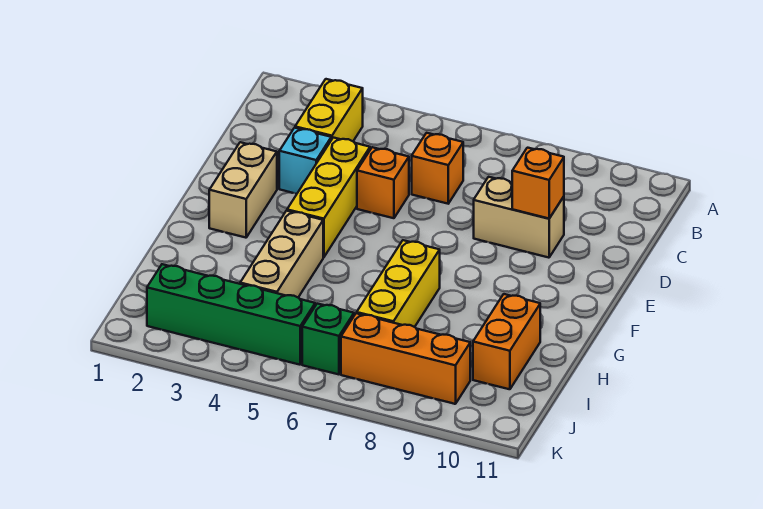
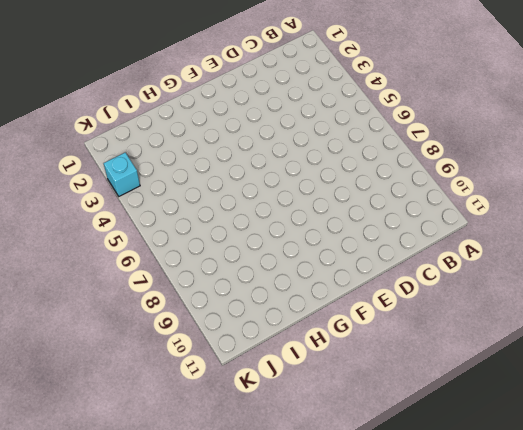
cyan brick K3 level 1 -> cyan brick D3 level 1
none -> yellow brick B3:C3 level 1
none -> orange brick C6 level 1
none -> yellow brick D4:F4 level 1

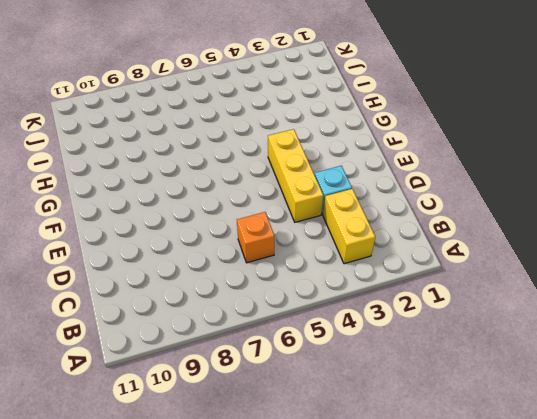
none -> orange brick D5 level 1
none -> tan brick D8:D9 level 1
none -> tan brick E2:F2 level 1

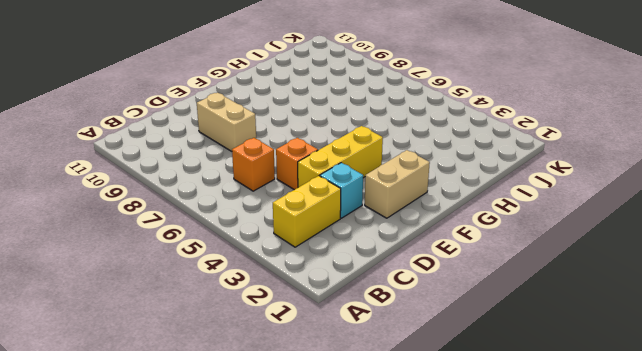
none -> tan brick G4:I4 level 1
none -> yellow brick G7:I7 level 1
none -> orange brick H10:I10 level 1

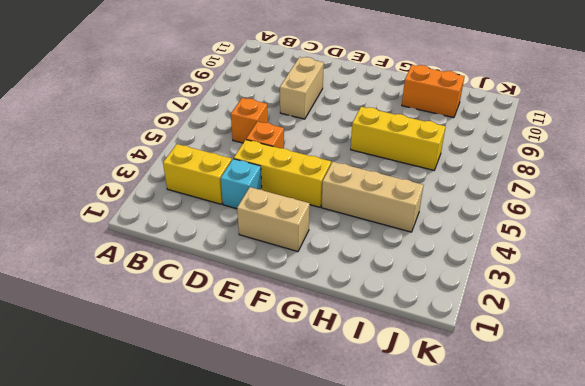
none -> green brick J2:J5 level 1
none -> green brick J6 level 1
none -> orange brick J7:J9 level 1

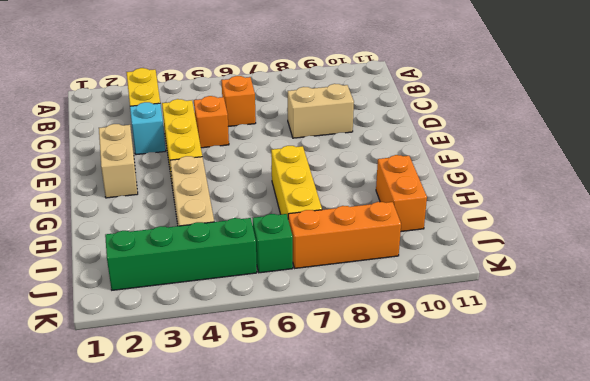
none -> orange brick D9 level 2

